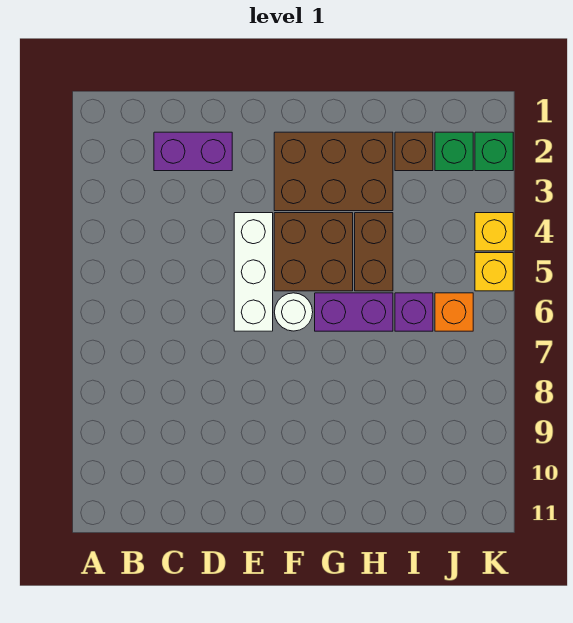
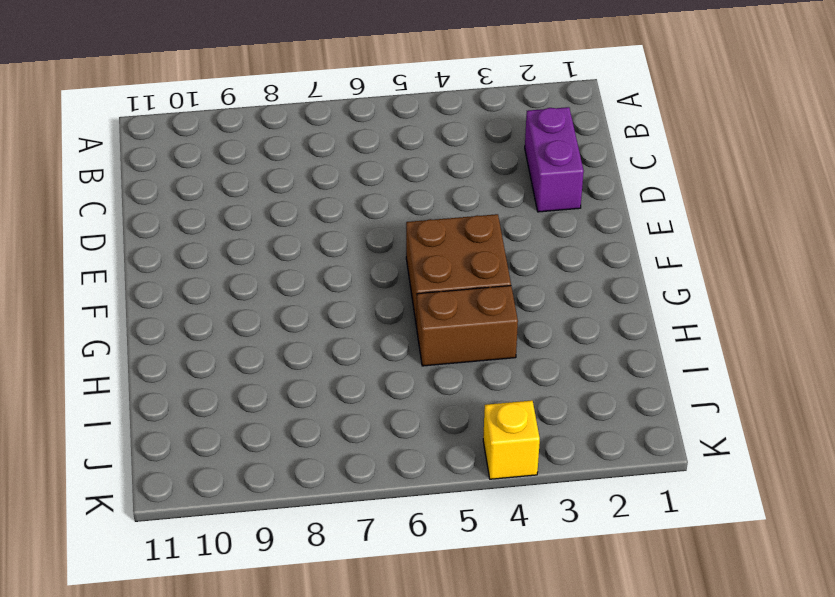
none -> white brick E4:E6 level 1
none -> brown brick F2:H3 level 1
none -> white round brick F6 level 1

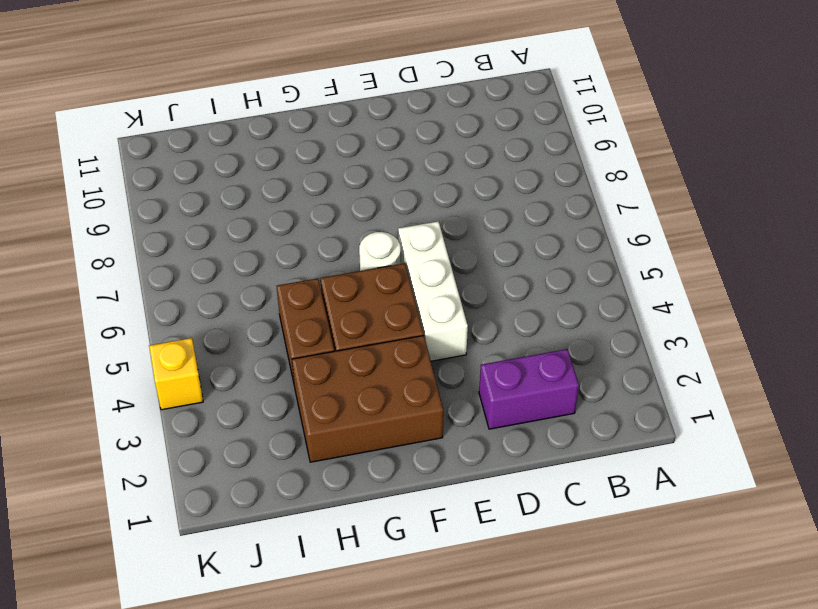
none -> purple brick G6:H6 level 1
none -> brown brick I2 level 1
none -> purple brick I6 level 1

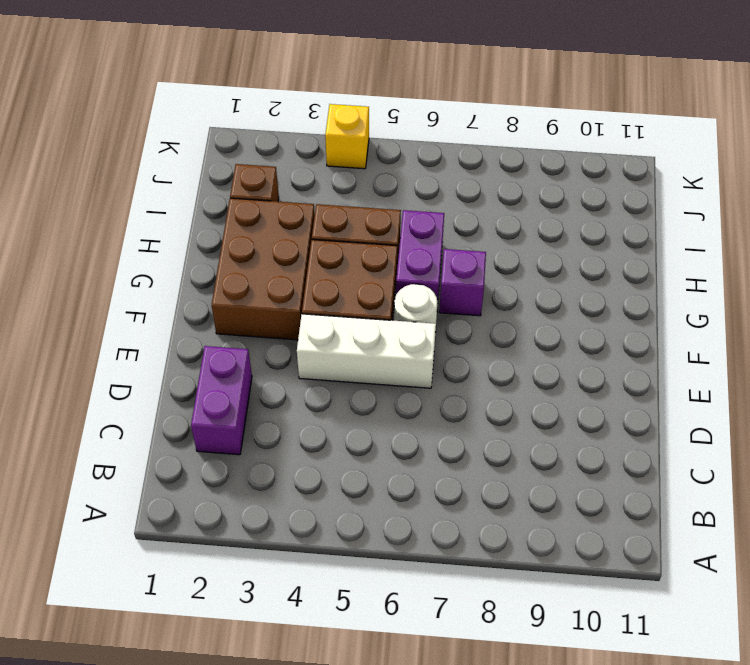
purple brick G7 level 1 -> purple brick I6 level 1
none -> green brick J2 level 1
none -> orange brick J6 level 1
none -> green brick K2 level 1

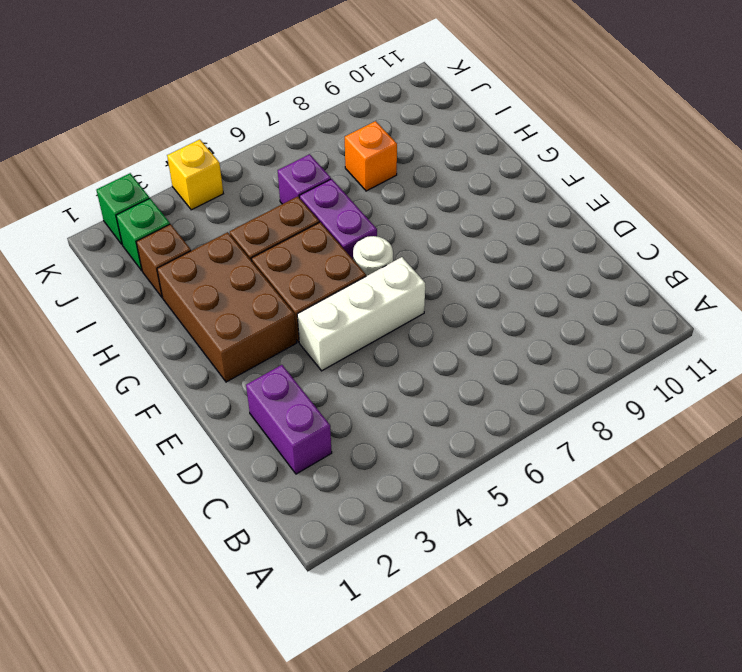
orange brick I8 level 1 -> orange brick J6 level 1
none -> yellow brick K5 level 1

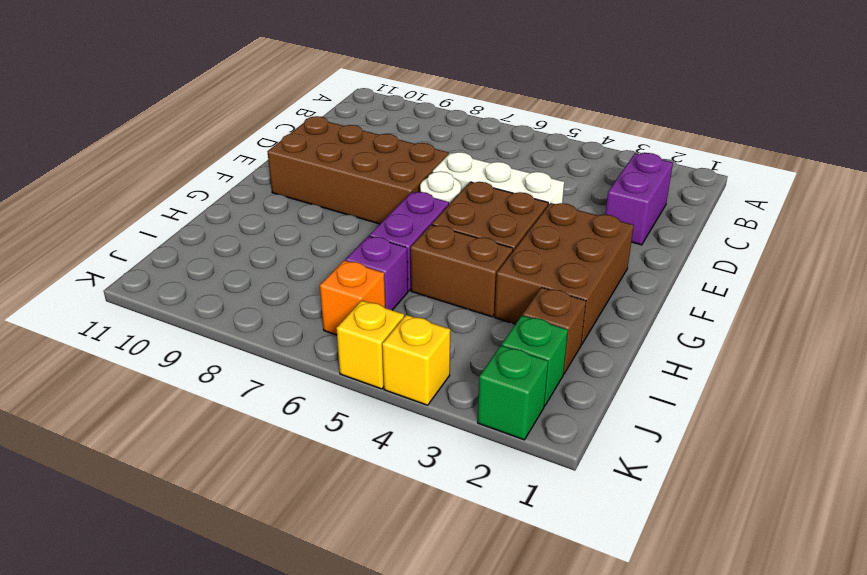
brown brick E7:F10 level 1 -> none

